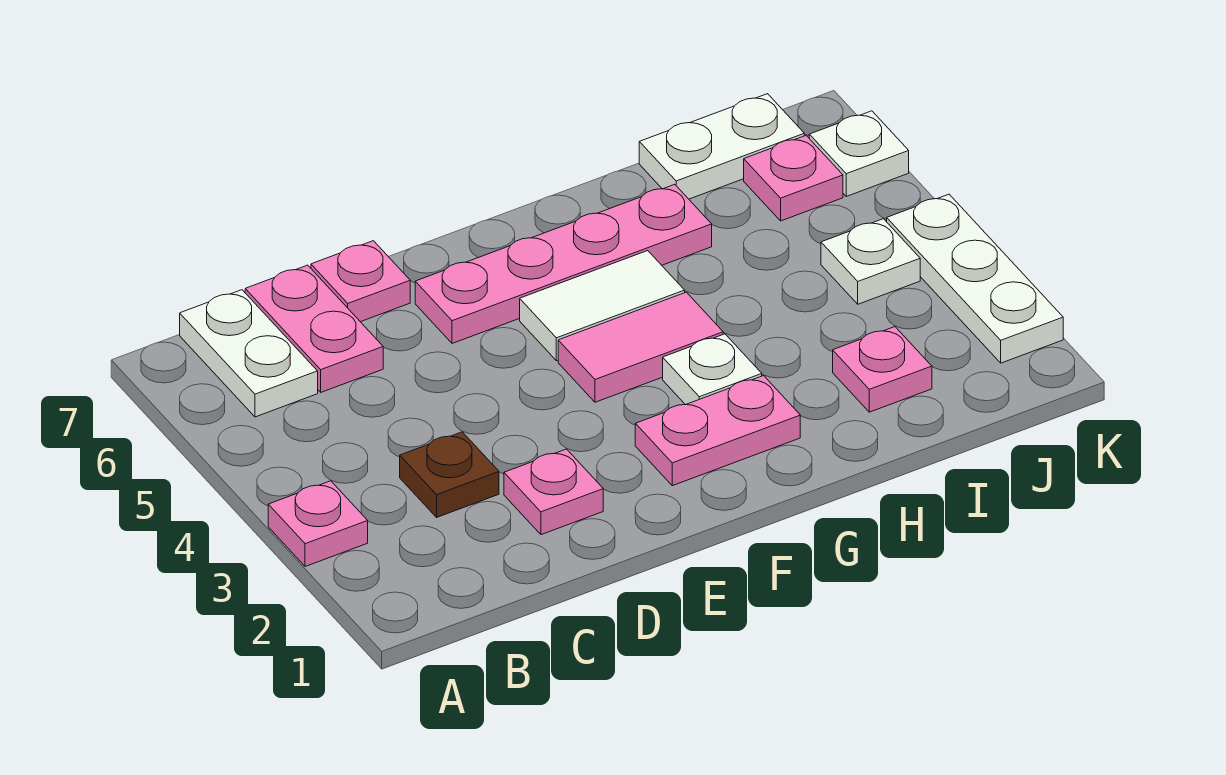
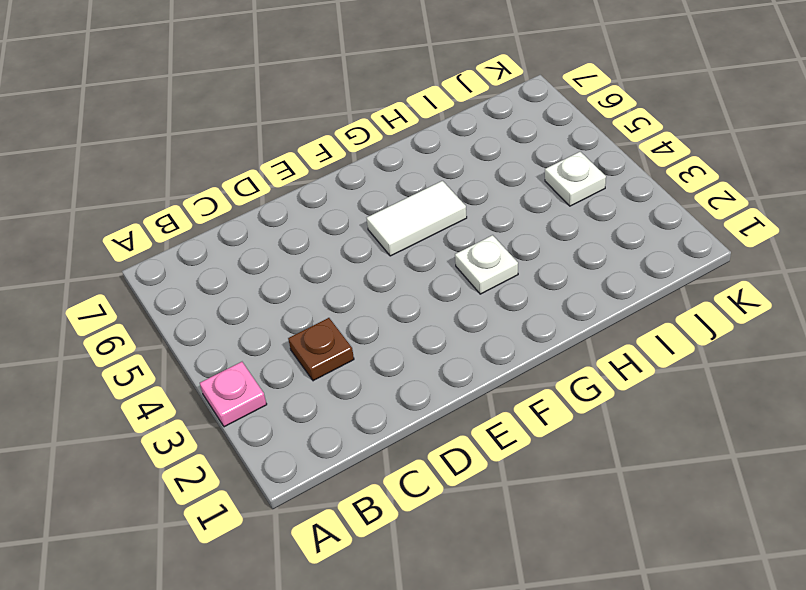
none -> white plate B6:B7 level 1
none -> pink plate C6:C7 level 1
none -> pink plate D2 level 1

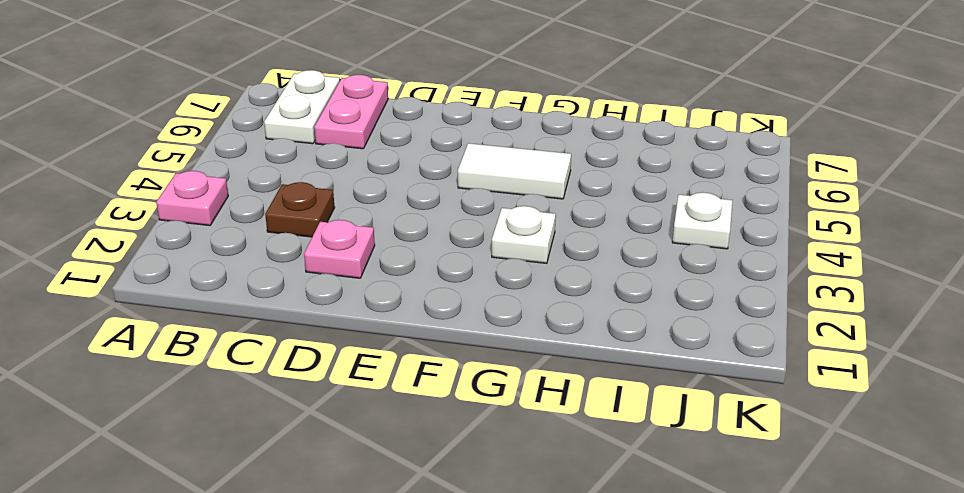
none -> pink plate D7 level 1
none -> pink plate E6:H6 level 1
none -> pink plate F2:G2 level 1

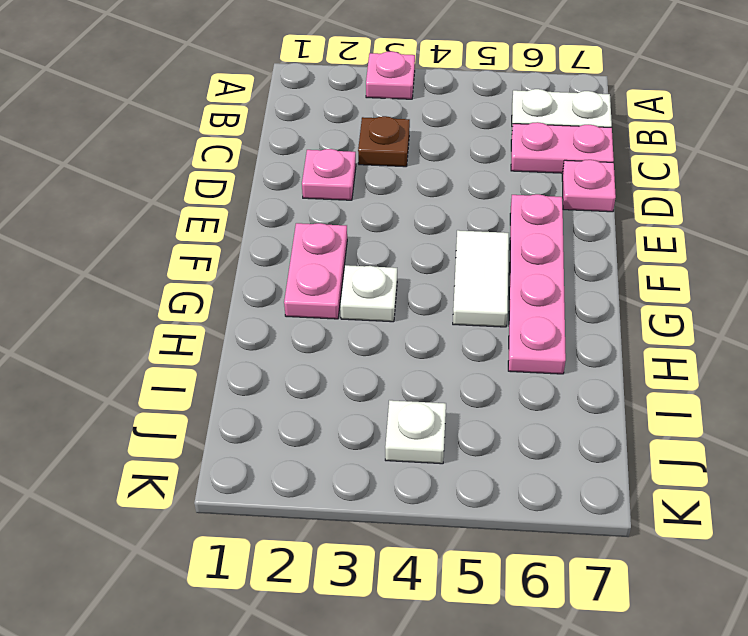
none -> pink tile F4:G4 level 1
none -> pink plate I2 level 1
none -> white plate I7:J7 level 1

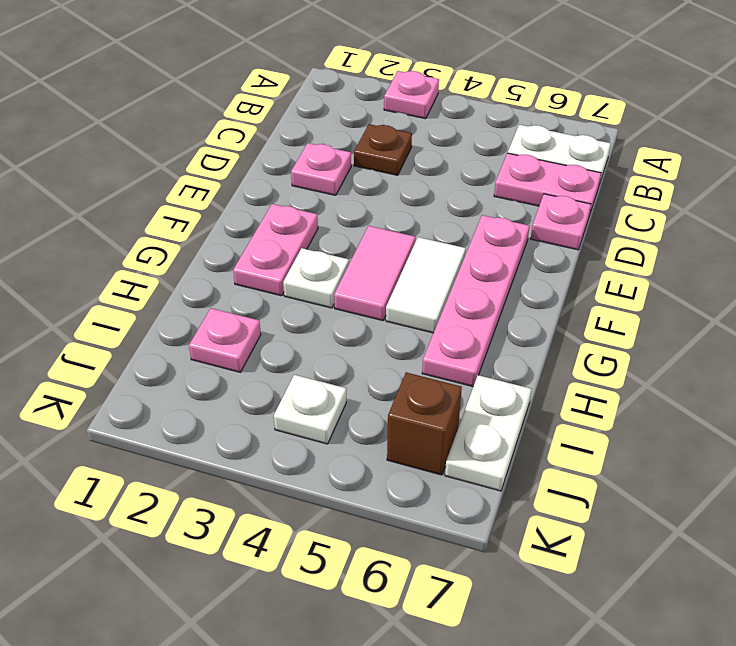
brown brick J6 level 1 -> pink plate J6 level 1
none -> white plate K2:K4 level 1
none -> white plate K6 level 1

